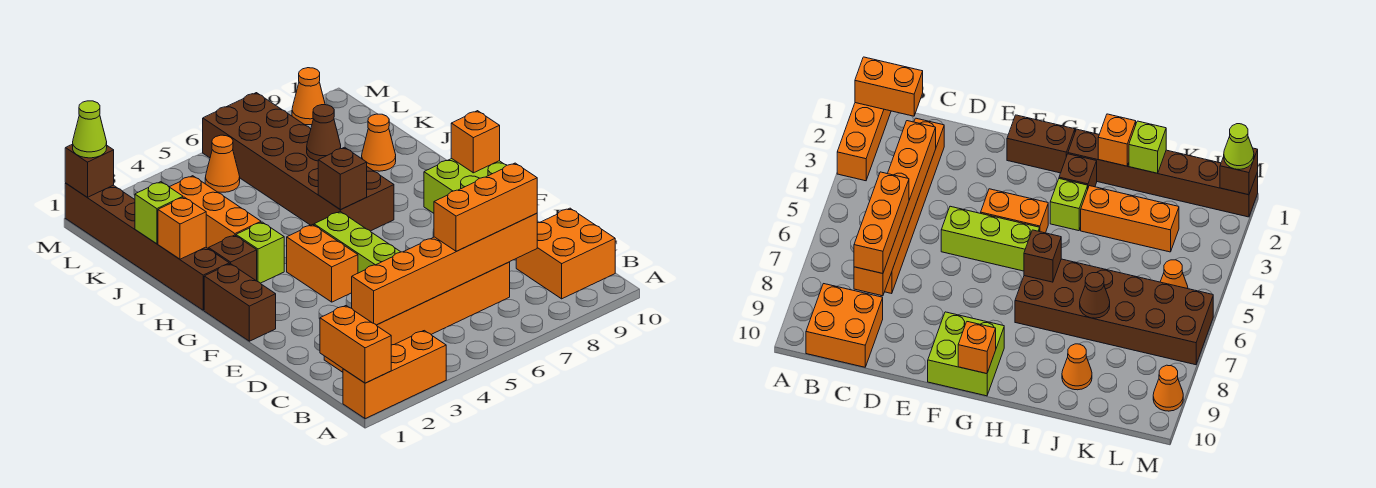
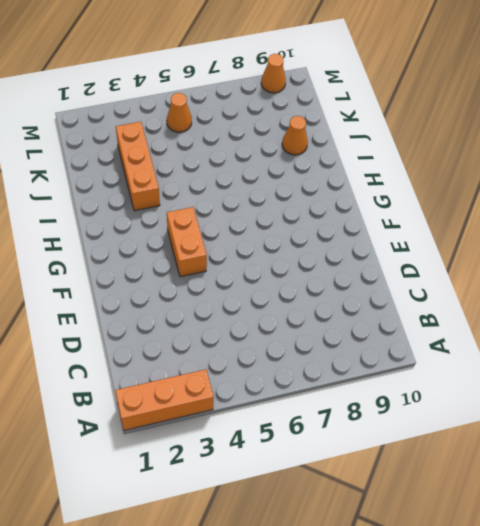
none -> orange brick B9:C10 level 1
none -> orange brick C2:C7 level 1
none -> lime brick E5:G5 level 1

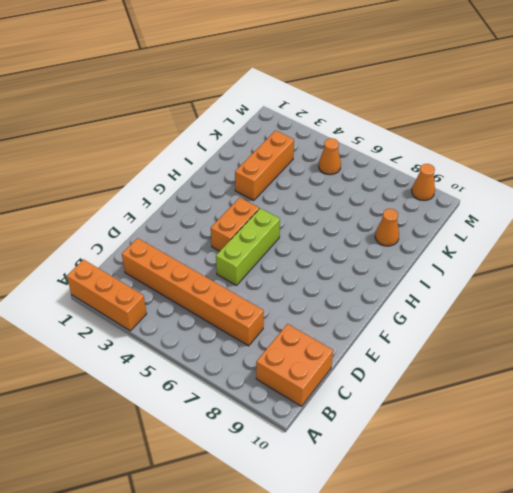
none -> brown brick F1:G1 level 1
none -> lime brick F9:G10 level 1
none -> brown brick H1:M1 level 1

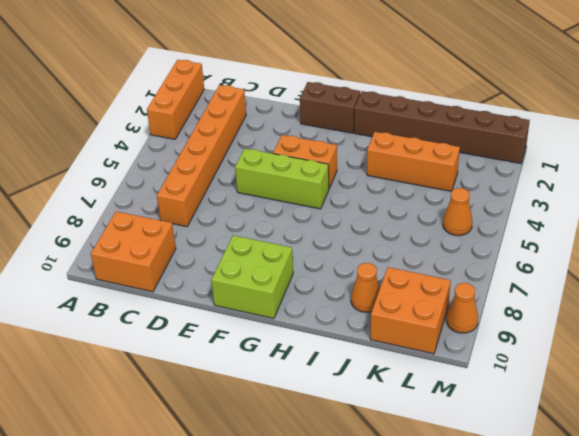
orange brick K9:L10 level 1 -> none
none -> brown brick H2 level 1
none -> lime brick H3 level 1
none -> brown brick H6:M7 level 1

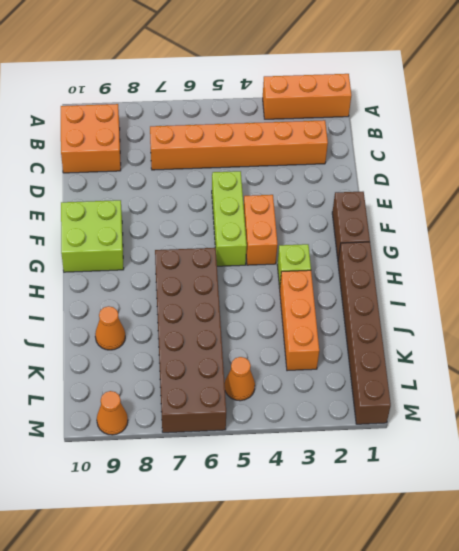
none -> brown brick H2 level 1
none -> orange brick A1:B1 level 2
none -> orange brick C3:C8 level 2

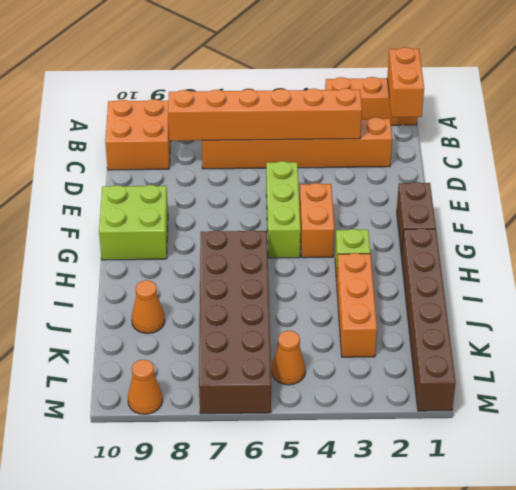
none -> brown brick H2 level 1
none -> orange brick G10 level 2
none -> brown brick H6 level 2

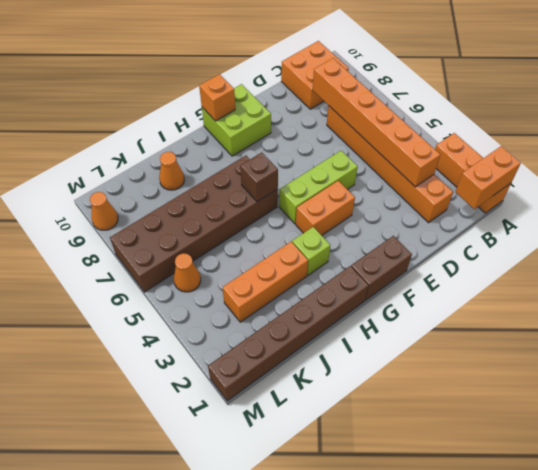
none -> brown brick H2 level 1
none -> orange brick I1 level 2
none -> lime brick J1 level 2

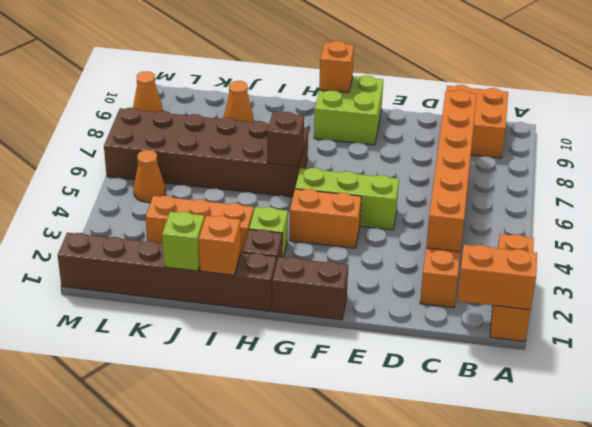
none -> brown cone J7 level 2
none -> brown brick M1 level 2
none -> orange brick C6:C8 level 3

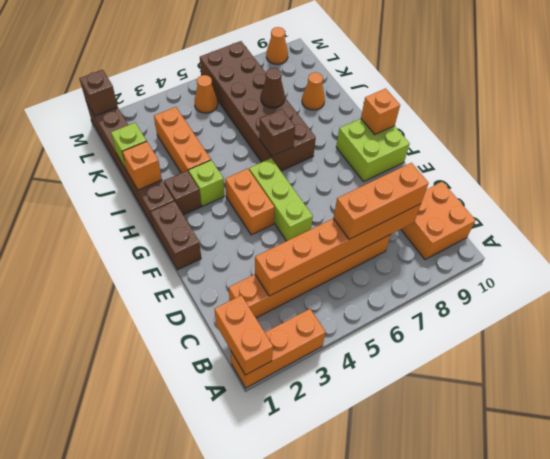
none -> lime cone M1 level 3

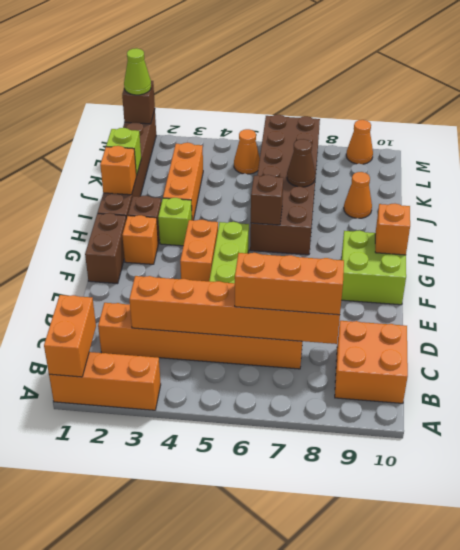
orange brick G2 level 1 -> none

